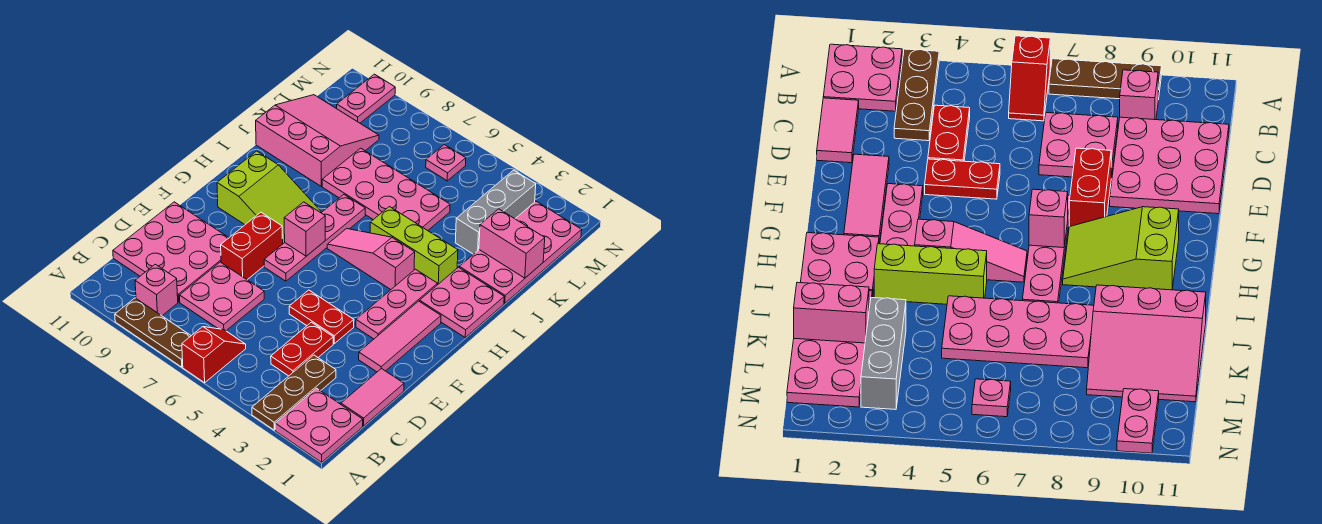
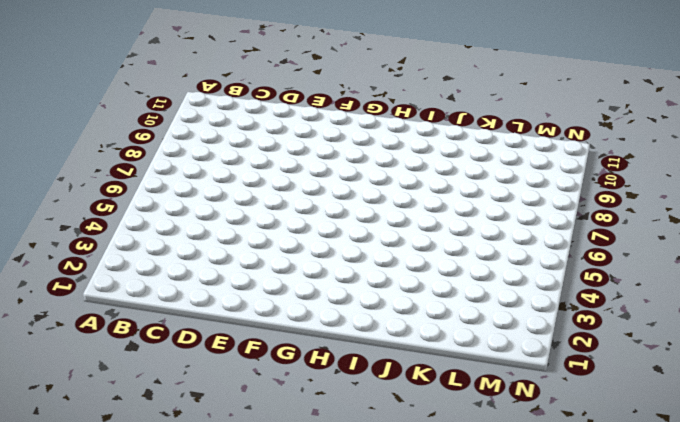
none -> pink plate A1:B2 level 1
none -> brown plate A3:C3 level 1
none -> red slope A6:B6 level 1 top A

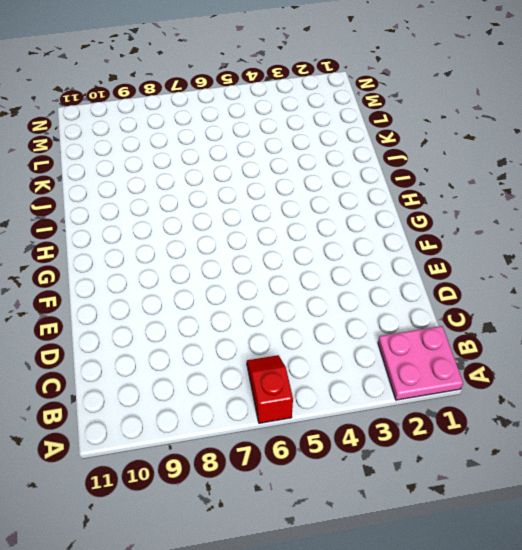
none -> brown plate A3:C3 level 1
none -> brown plate A7:A9 level 1
none -> pink brick B9 level 1

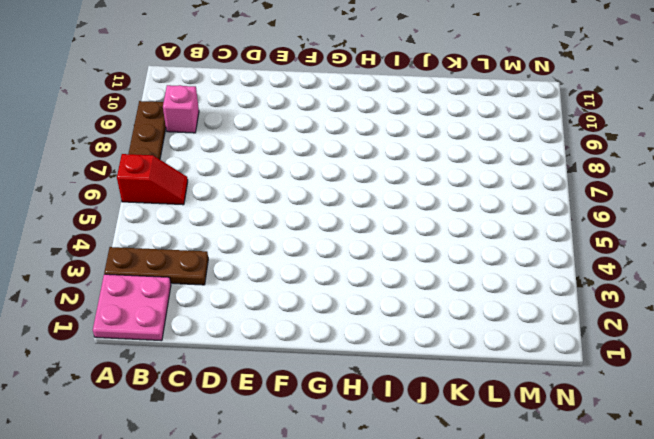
none -> pink tile C1:D1 level 1
none -> red plate C4:D4 level 1
none -> pink plate C7:D8 level 1

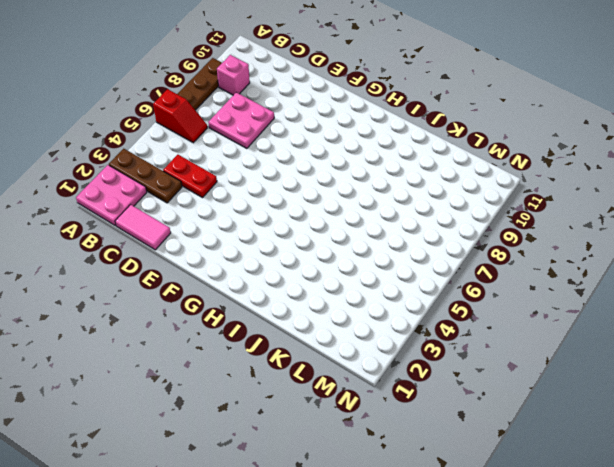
none -> pink plate C9:E11 level 1
none -> pink tile E2:G2 level 1
none -> red plate E4:E5 level 1

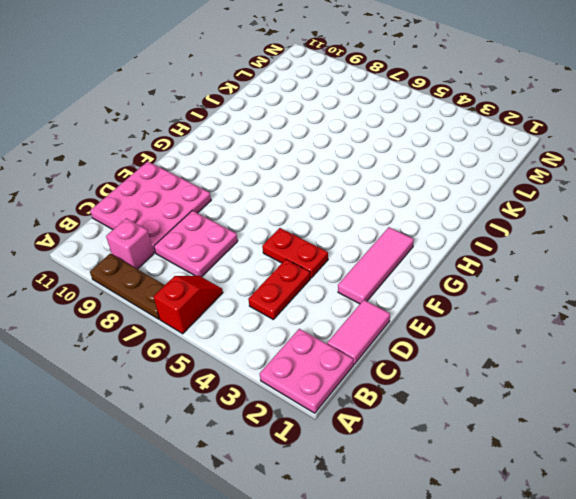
none -> brown plate A3:C3 level 1
none -> red brick E8:F8 level 1
none -> pink plate F3:H3 level 1

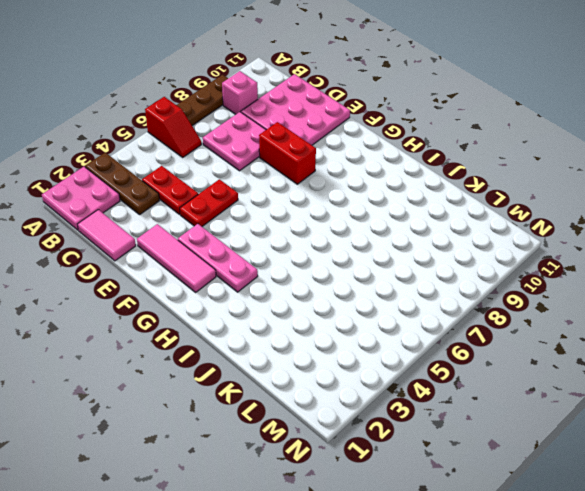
none -> pink plate F7:I7 level 1
none -> lime slope G8:H10 level 1 top 10
none -> pink plate H1:I2 level 1

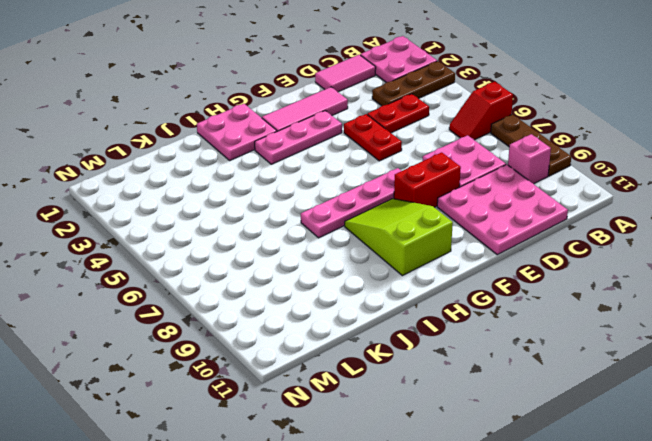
none -> pink slope H4:H6 level 1 top 4
none -> lime brick I3:I5 level 1
none -> pink plate J1:M2 level 1

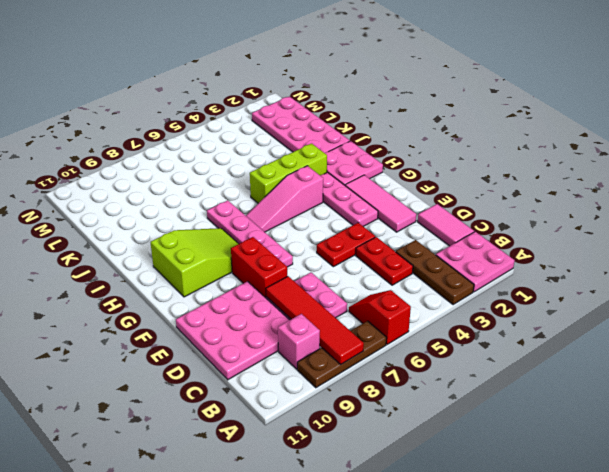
red tile A8:D8 level 2 -> none
none -> pink plate J5:K8 level 1
none -> pink slope J9:L11 level 1 top J
none -> grey brick K3:M3 level 1

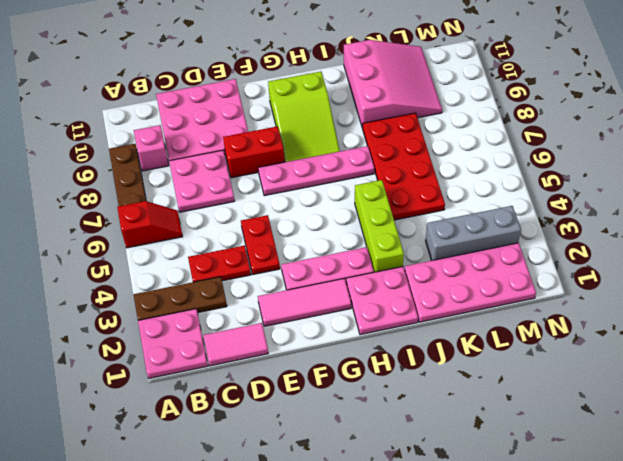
red plate J5:K8 level 1 -> pink plate J5:K8 level 1
none -> pink slope H4:H6 level 1 top 4
none -> pink plate M6 level 1
none -> pink plate M10:N10 level 1

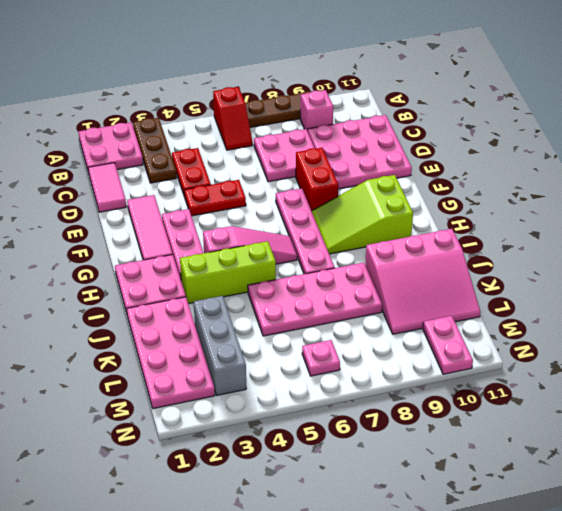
none -> pink brick G7 level 2
none -> pink brick K1:K2 level 2

